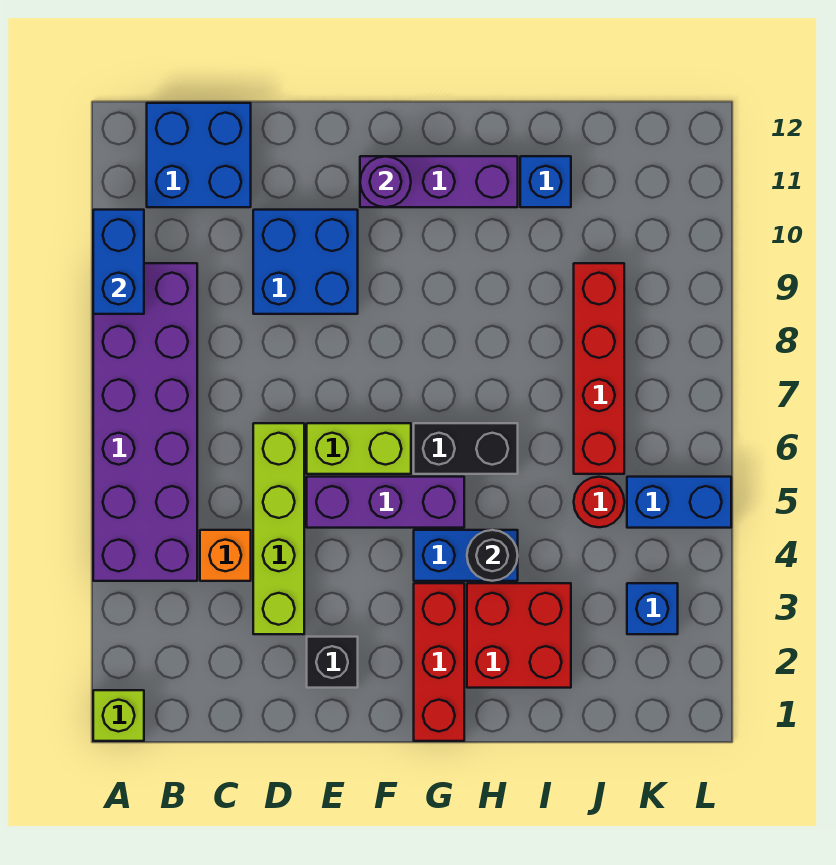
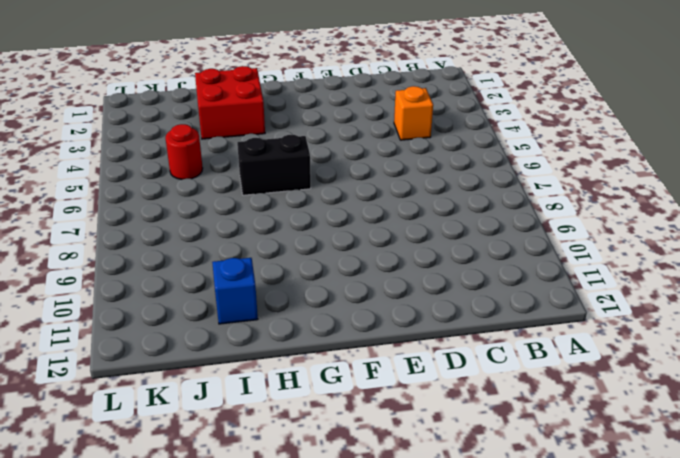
none -> lime brick A1 level 1
none -> purple brick A4:B9 level 1
none -> blue brick B11:C12 level 1

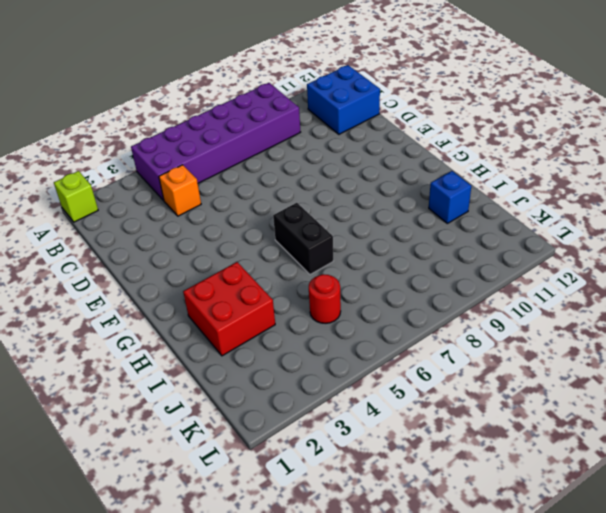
none -> lime brick D3:D6 level 1
none -> blue brick D9:E10 level 1
none -> black brick E2 level 1

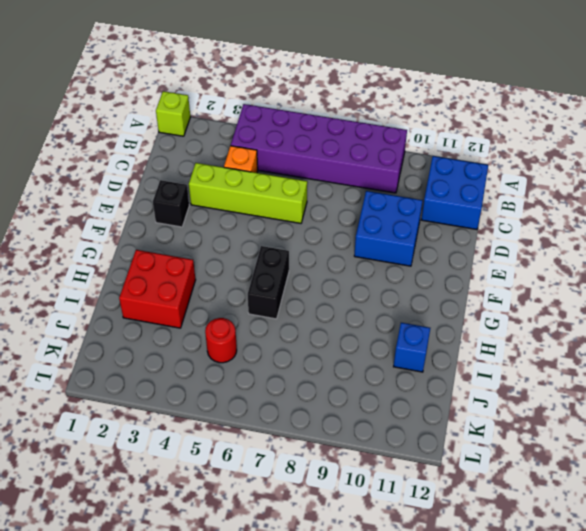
none -> purple brick E5:G5 level 1
none -> lime brick E6:F6 level 1
none -> purple brick F11:H11 level 1

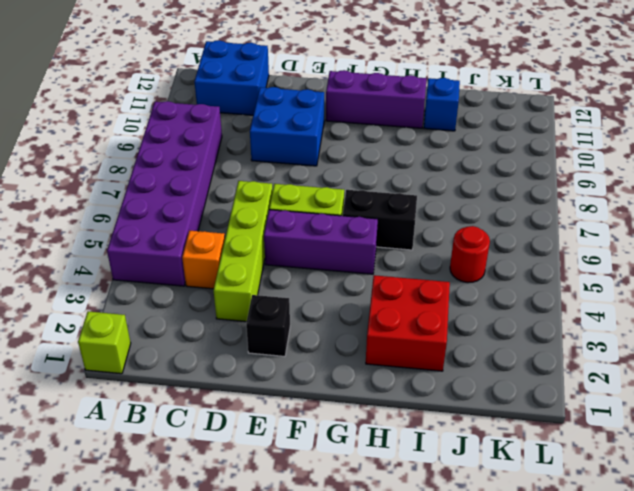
none -> red brick G1:G3 level 1
none -> blue brick G4:H4 level 1
none -> red brick J6:J9 level 1

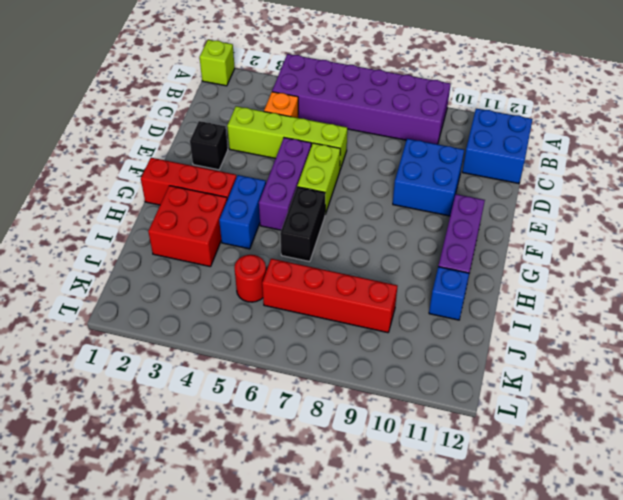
none -> blue brick K3 level 1
none -> blue brick K5:L5 level 1
none -> blue brick A9:A10 level 2

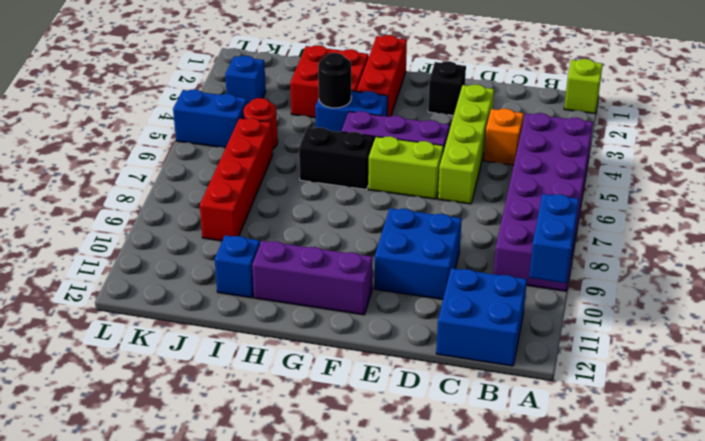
none -> purple round brick F11 level 2

